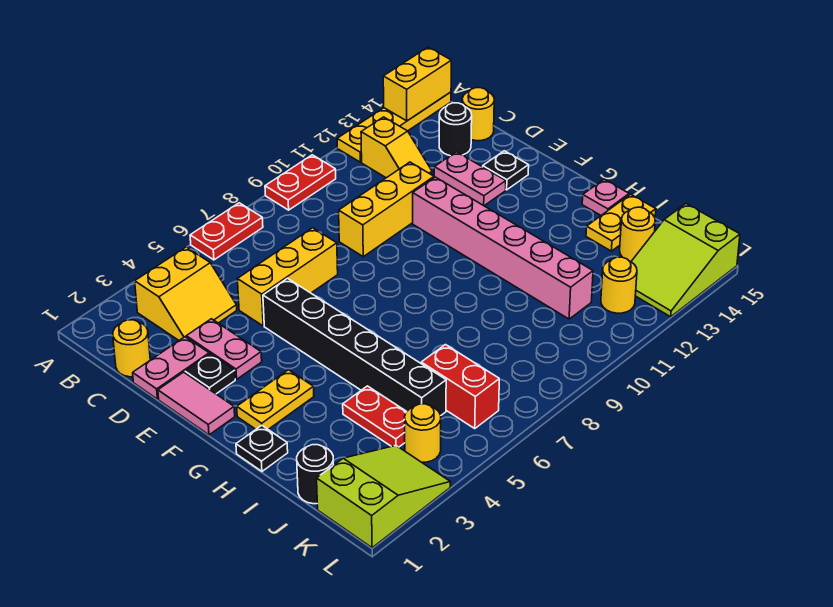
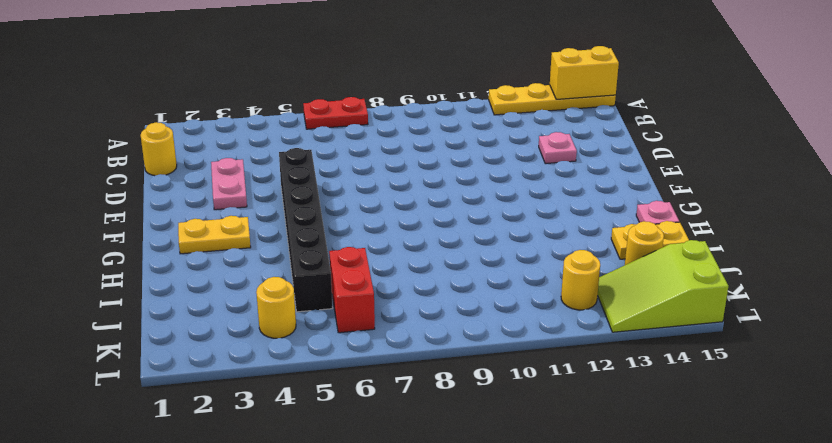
pink plate D13 level 1 -> pink plate D13:E13 level 1
none -> red plate A9:A10 level 1
none -> yellow slope B3:C4 level 1 top B
none -> yellow slope B12:C12 level 1 top B
none -> black round brick C14 level 1

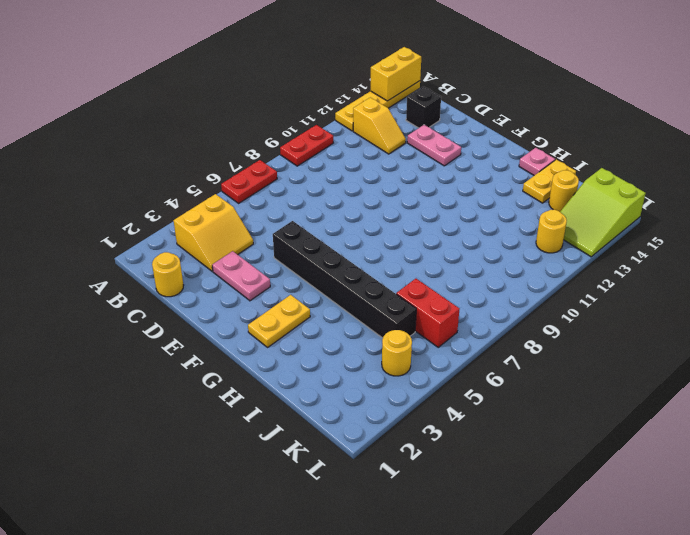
black brick C14 level 1 -> black round brick C14 level 1
none -> yellow round brick C15 level 1
none -> pink plate D1:D2 level 1
none -> yellow brick D5:D7 level 1
none -> yellow brick D9:D11 level 1

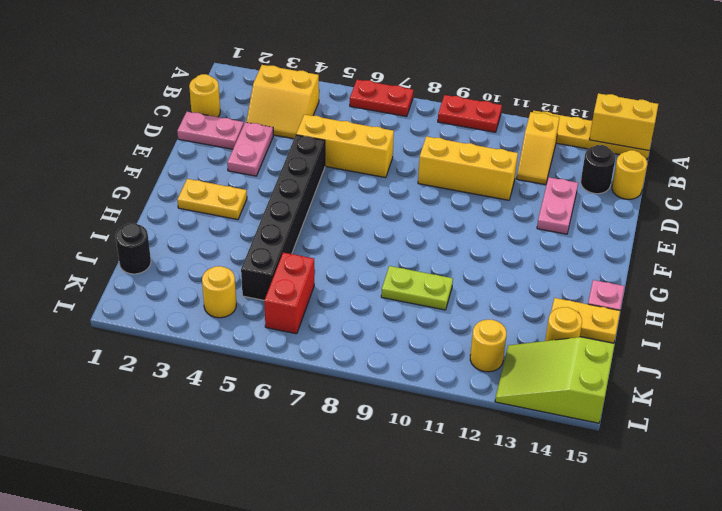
lime plate I9:I10 level 1 -> none
none -> pink tile E1:F1 level 1
none -> black plate E2 level 1
none -> pink brick E11:J11 level 1
none -> black plate E14 level 1

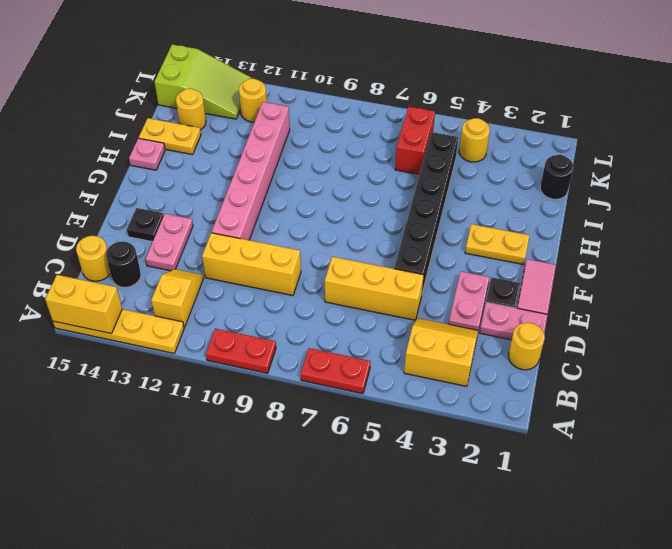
none -> black plate H1 level 1
none -> red plate I4:J4 level 1
none -> lime slope K1:L3 level 1 top 1

